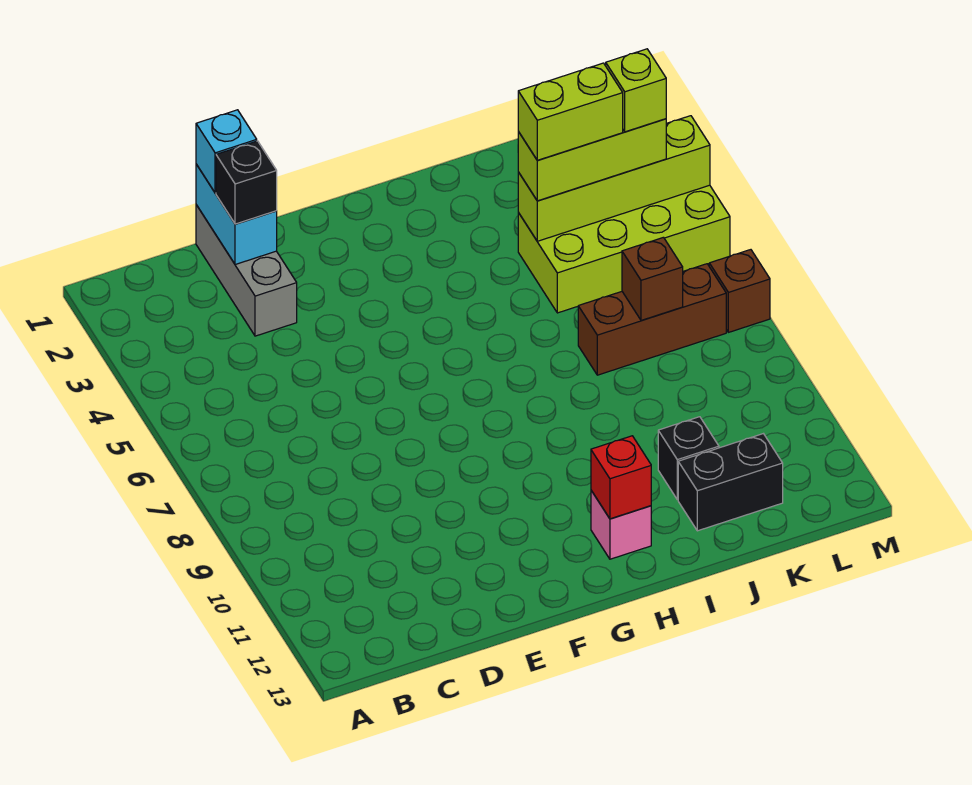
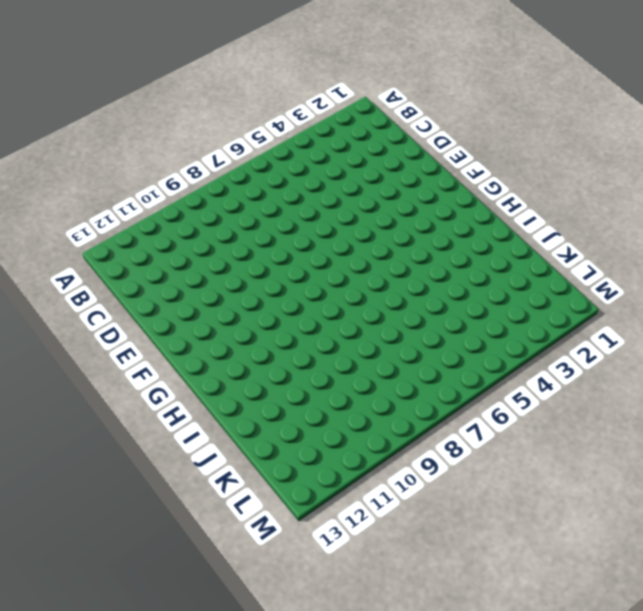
none -> grey brick D1:D3 level 1
none -> pink brick H12 level 1
none -> lime brick J4:M5 level 1

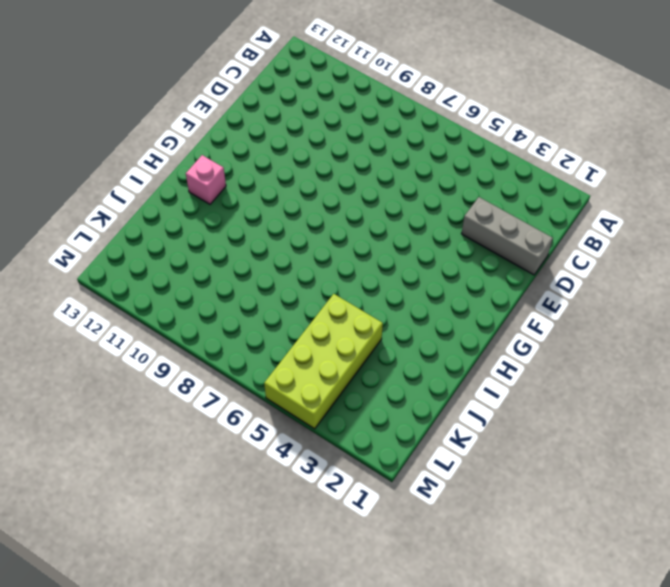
none -> brown brick J7:L7 level 1
none -> black brick J11 level 1
none -> black brick J12:K12 level 1

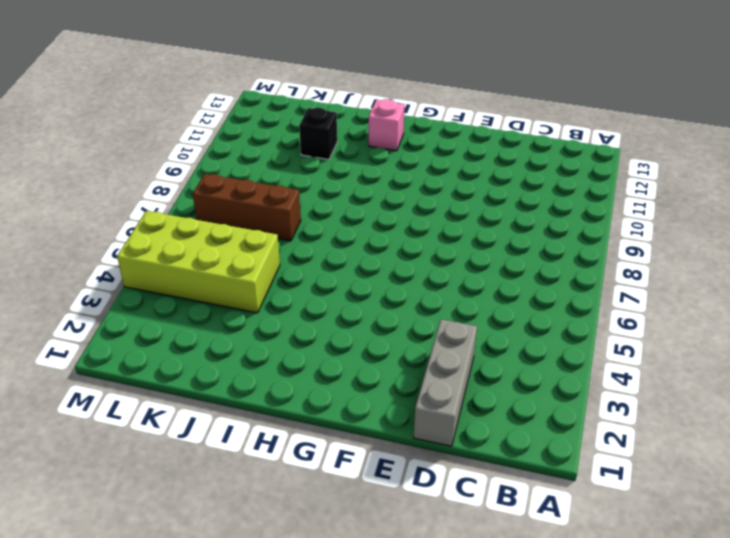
none -> black brick J12:K12 level 1
none -> brown brick M7 level 1
none -> cyan brick D1:D2 level 2

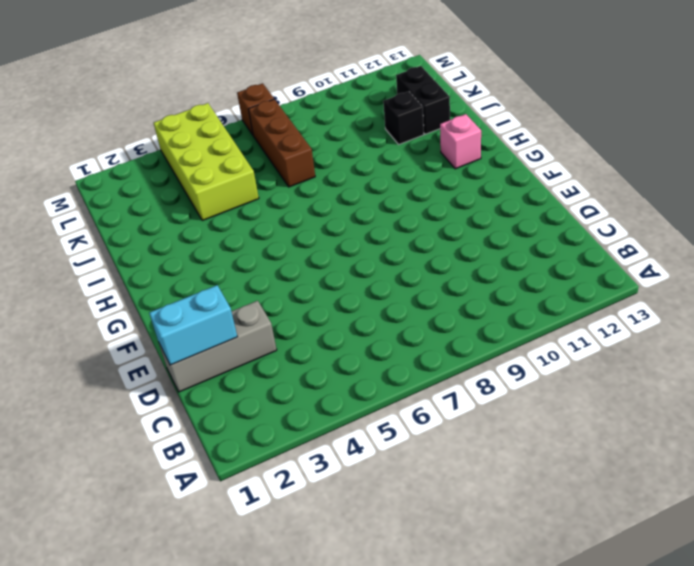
none -> red brick H12 level 2
none -> lime brick J4:M4 level 2
none -> brown brick K7 level 2

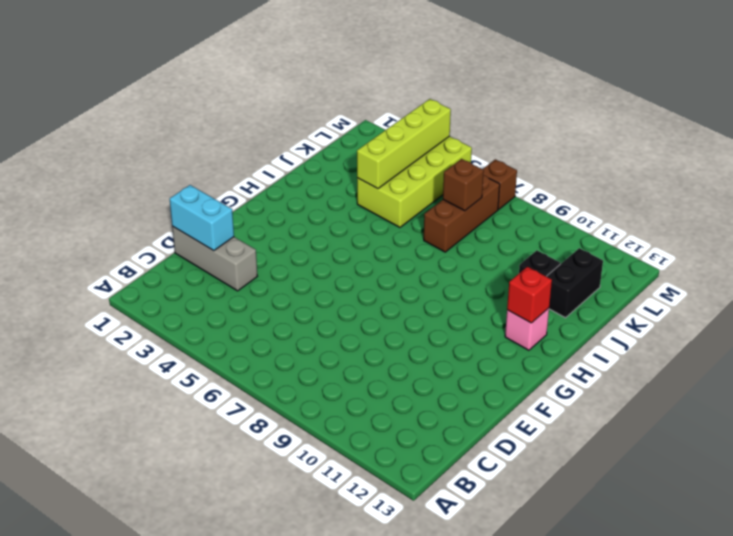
none -> cyan brick D1 level 3
none -> black brick D2 level 3
none -> lime brick J4:L4 level 3

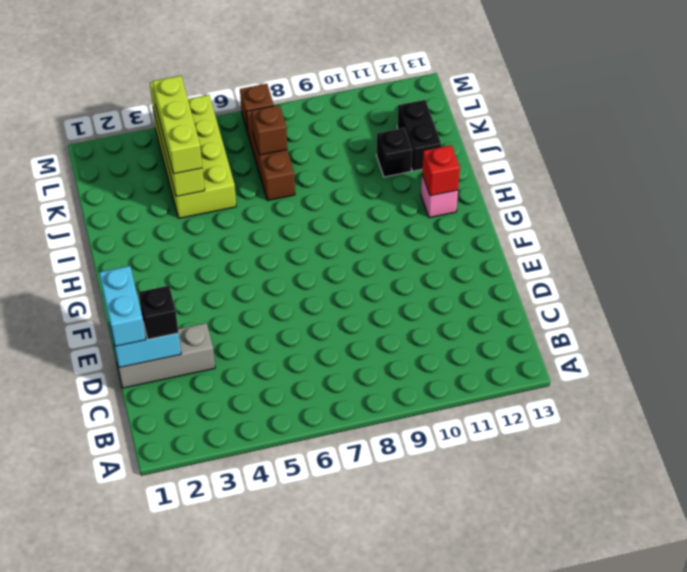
cyan brick D1:E1 level 3 -> cyan brick D1 level 3
none -> lime brick J4:K4 level 4
none -> lime brick L4 level 4

